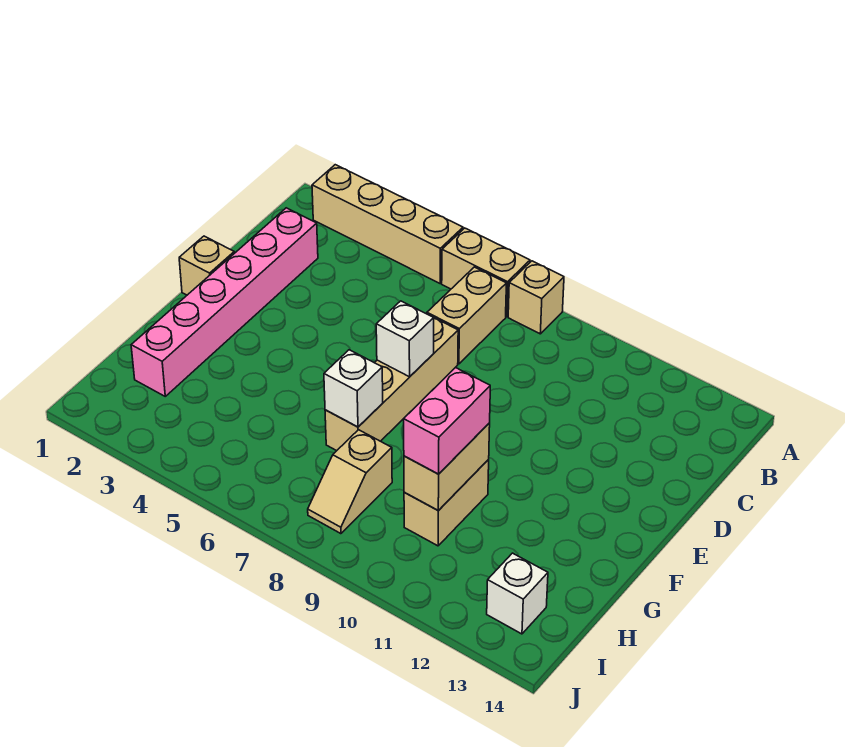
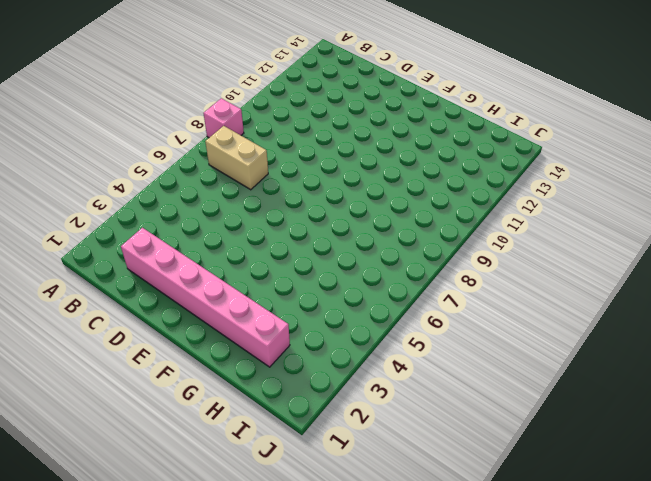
pink brick A8 level 1 -> tan brick A8 level 1
none -> tan brick A2:A5 level 1
none -> tan brick A6:A7 level 1
none -> tan brick D7:G7 level 1

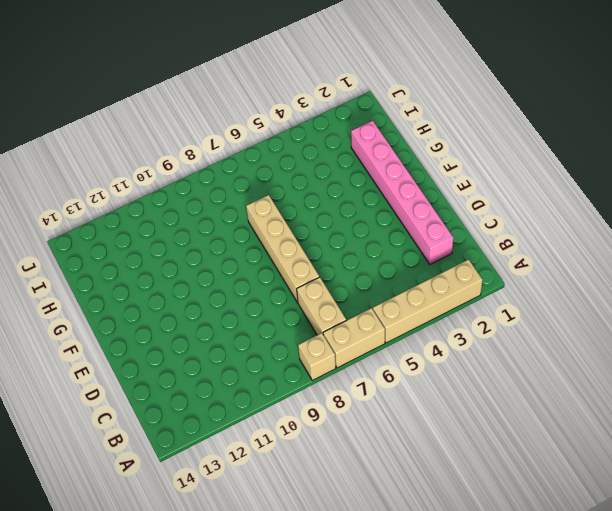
none -> tan brick E1 level 1
none -> tan brick G10:H10 level 1
none -> tan slope H8:I8 level 1 top H

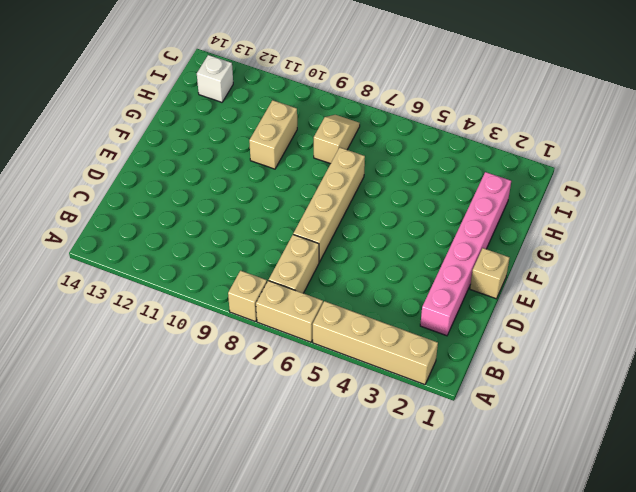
none -> white brick E7 level 2
none -> white brick G7 level 2
none -> tan brick G10:H10 level 2

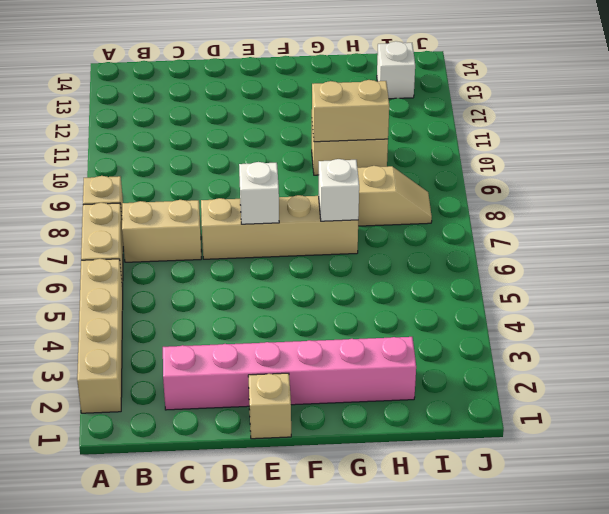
none -> pink brick G10:H10 level 3

